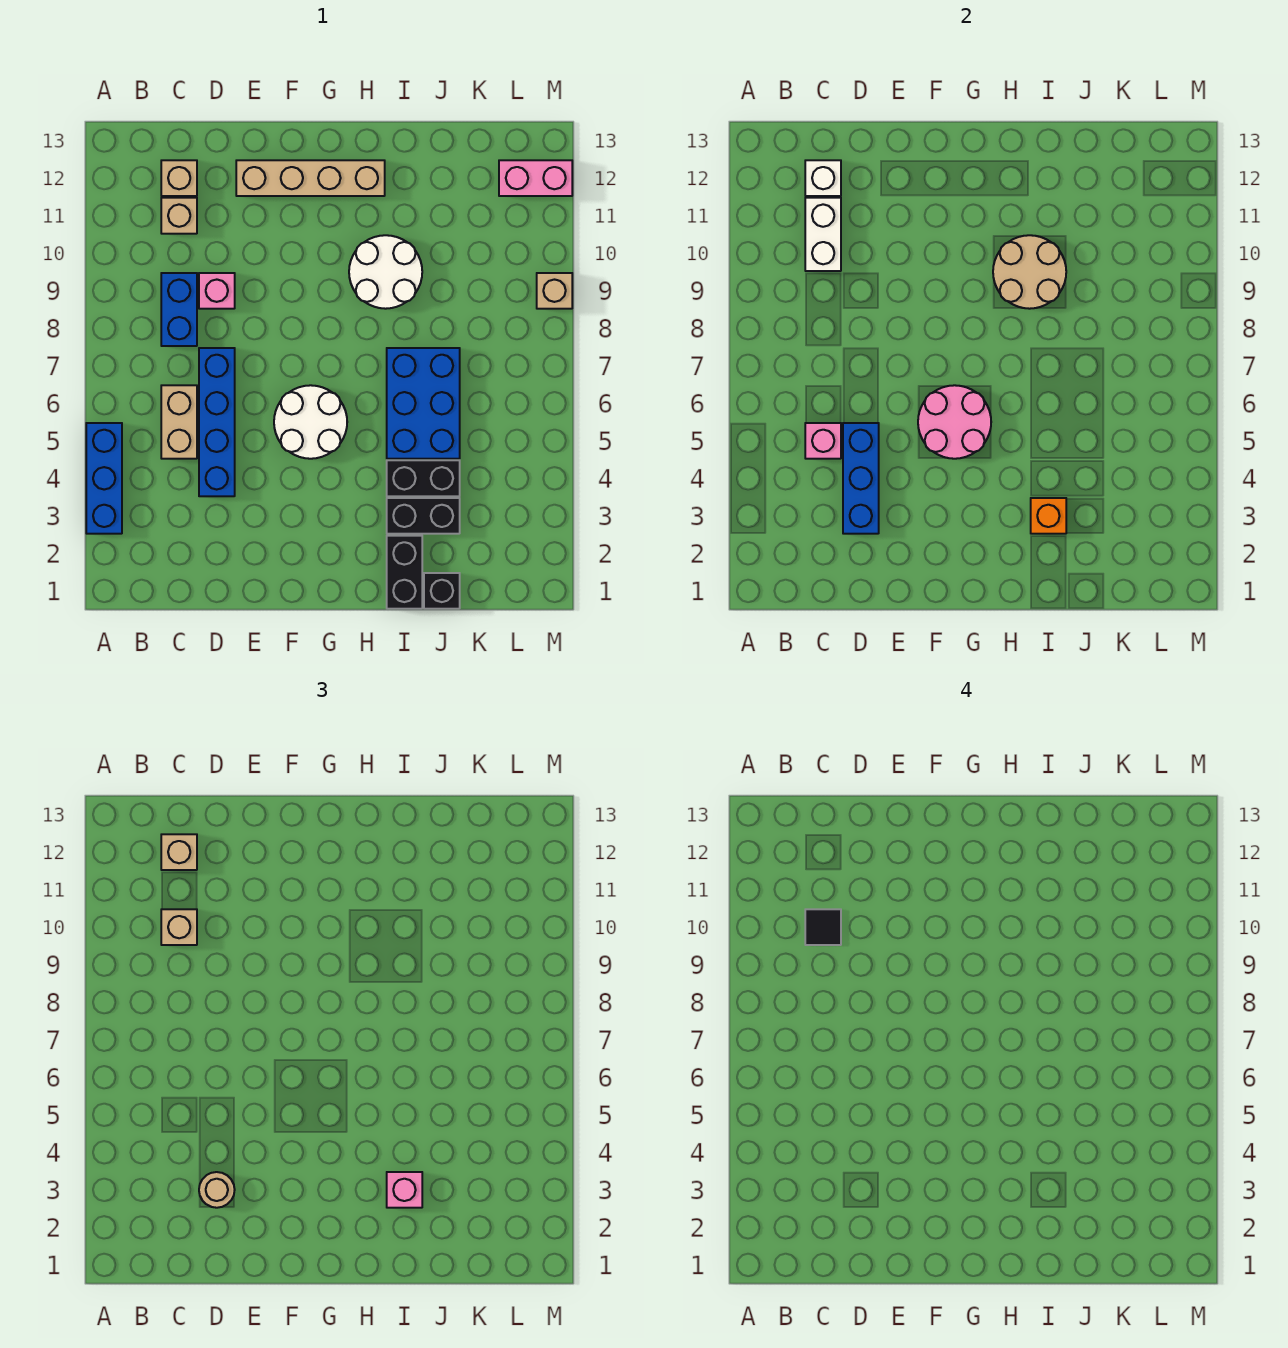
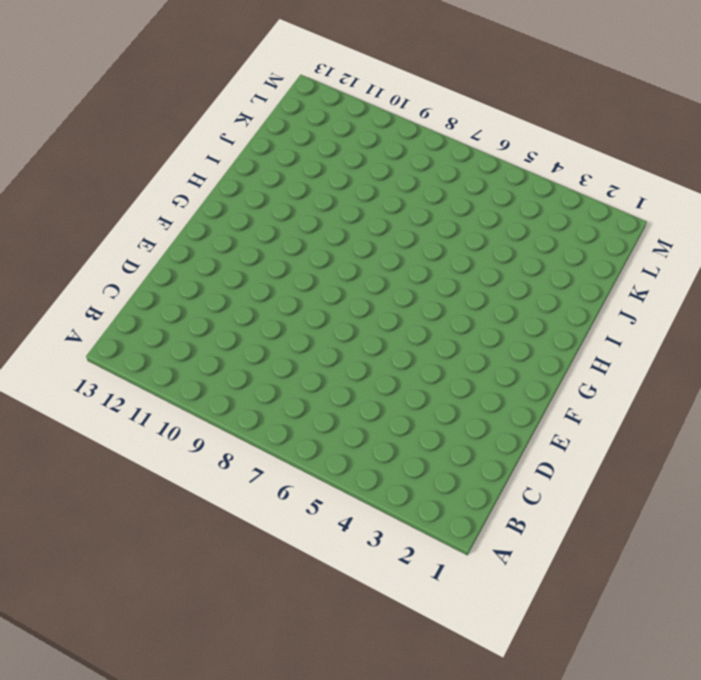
none -> blue brick A3:A5 level 1
none -> tan brick C5:C6 level 1
none -> blue brick C8:C9 level 1

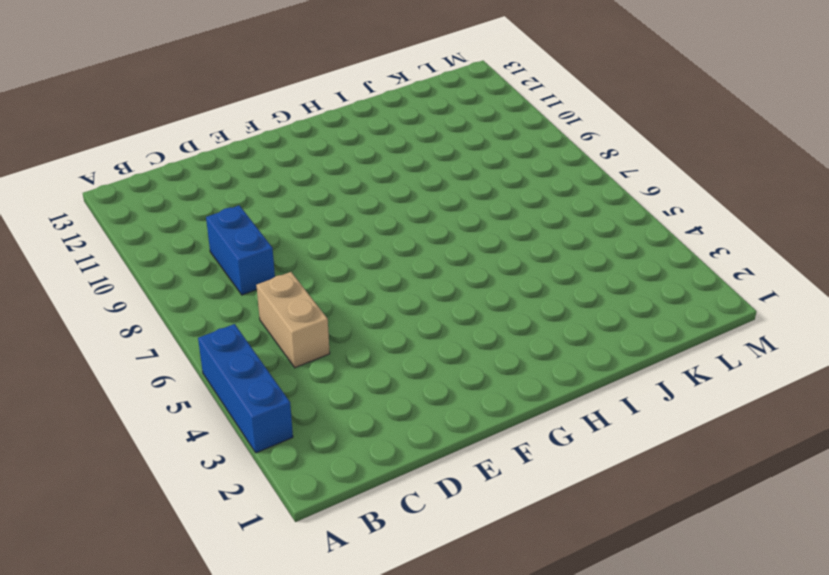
none -> tan brick C11 level 1
none -> tan brick C12 level 1
none -> blue brick D4:D7 level 1

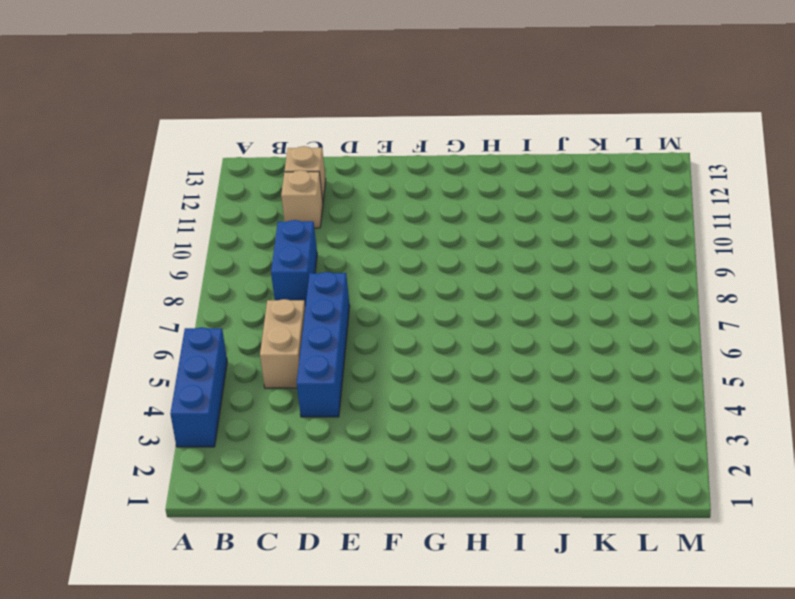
none -> pink brick D9 level 1
none -> tan brick E12:H12 level 1
none -> white round brick F5:G6 level 1

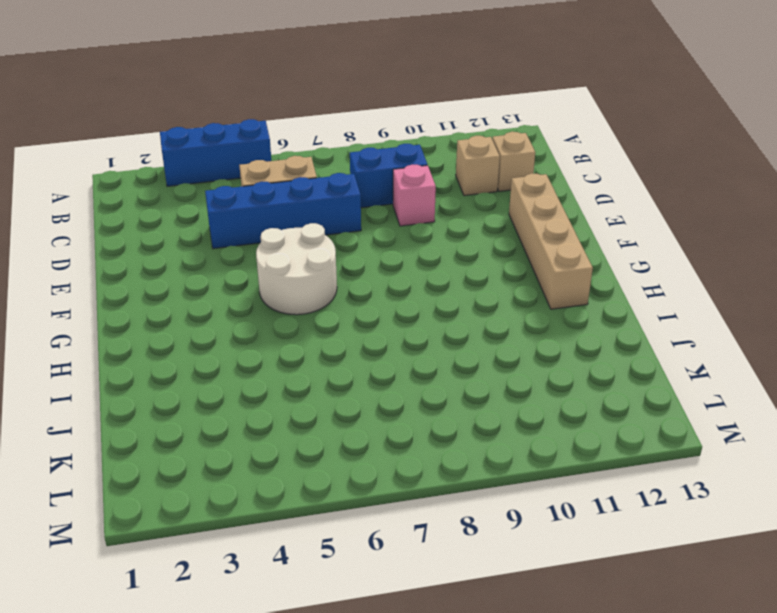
none -> white round brick H9:I10 level 1
none -> black brick I1:I2 level 1
none -> black brick I3:J3 level 1

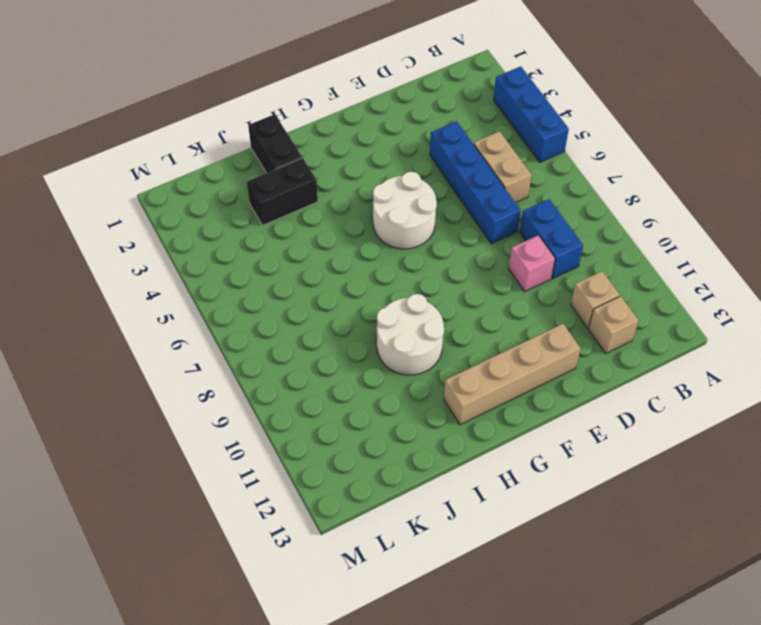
none -> black brick I4:J4 level 1
none -> blue brick I5:J7 level 1
none -> black brick J1 level 1

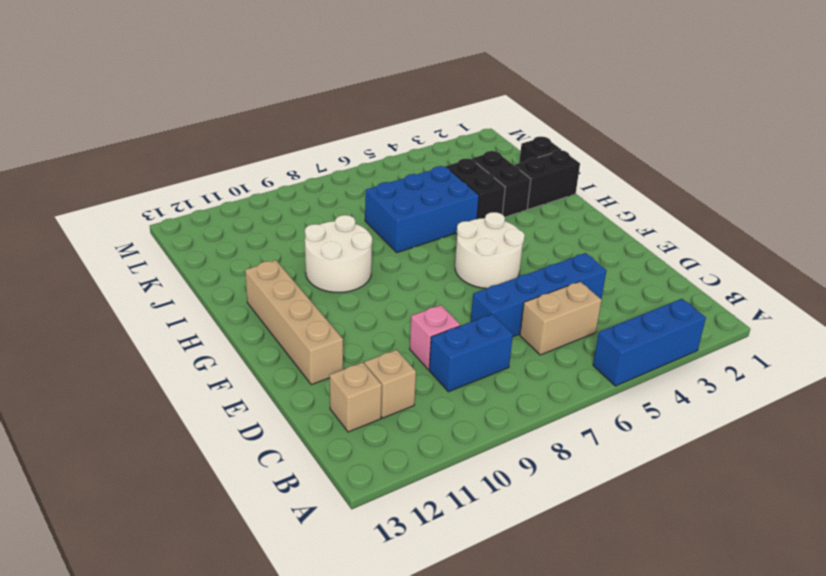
none -> pink brick L12:M12 level 1
none -> tan brick M9 level 1
none -> pink brick C5 level 2

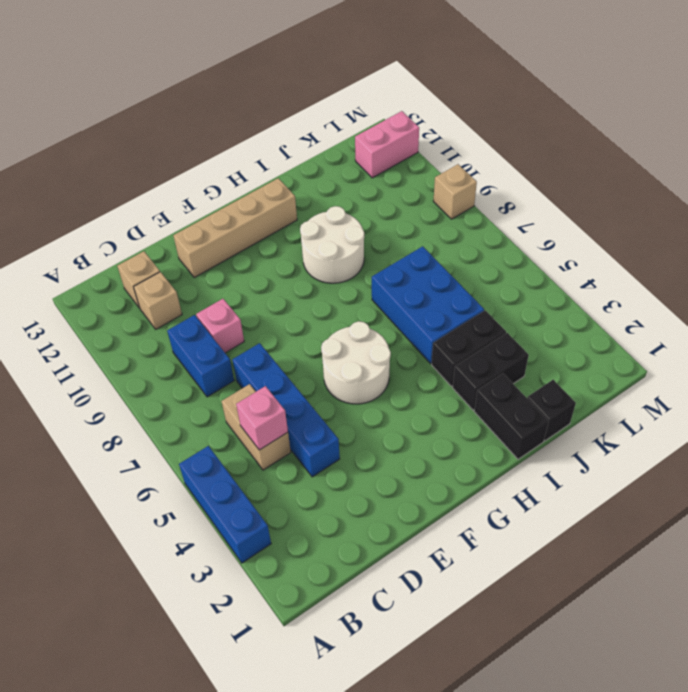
none -> white brick C10:C11 level 2
none -> white brick C12 level 2
none -> blue brick D3:D5 level 2

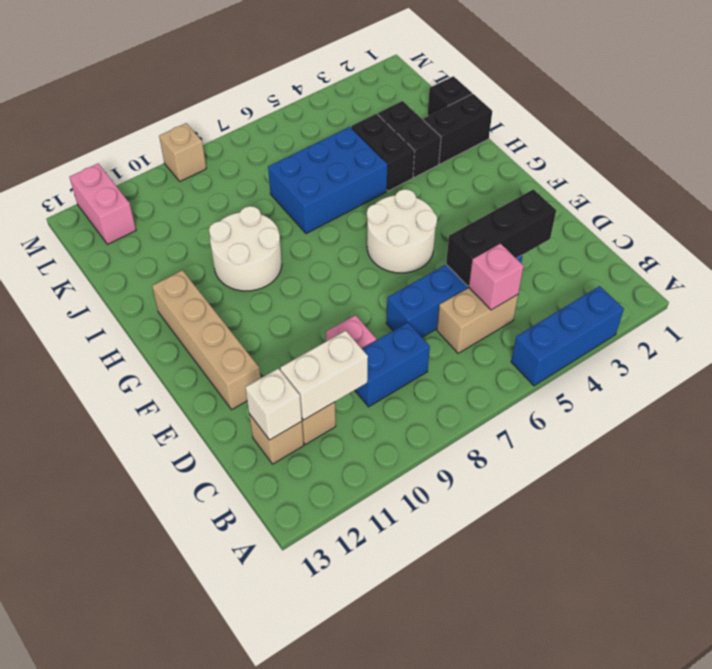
black brick D3:D5 level 2 -> blue brick D3:D5 level 2
none -> pink round brick F5:G6 level 2
none -> tan round brick H9:I10 level 2
none -> orange brick I3 level 2

